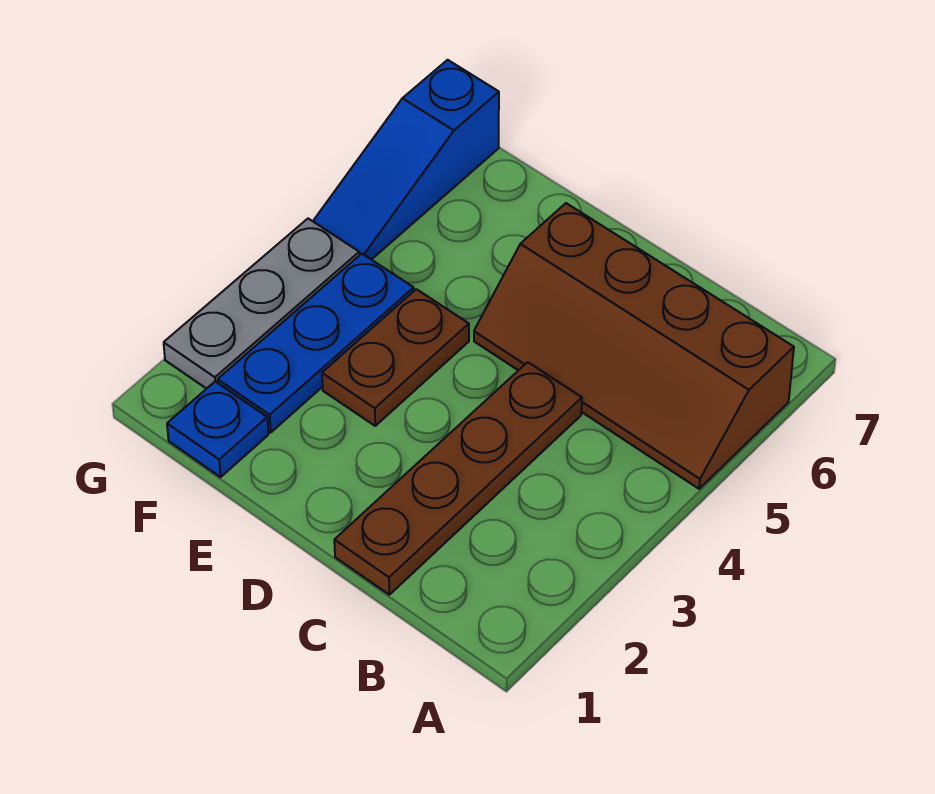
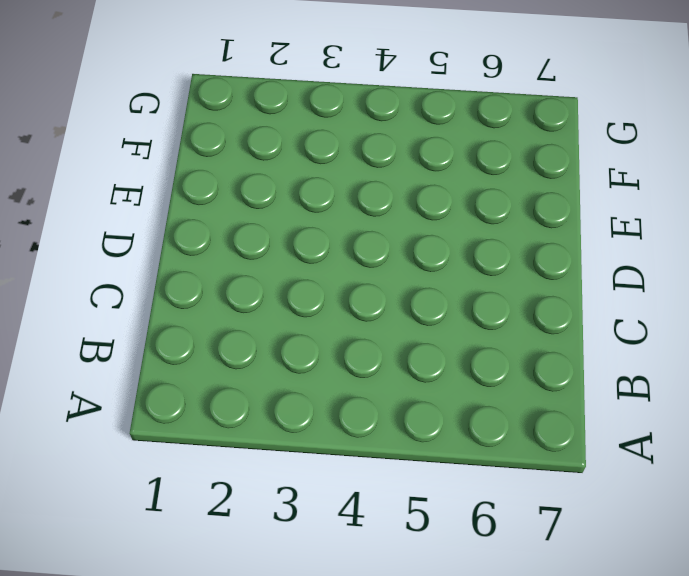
none -> brown slope A5:D6 level 1 top 6
none -> brown plate C1:C4 level 1

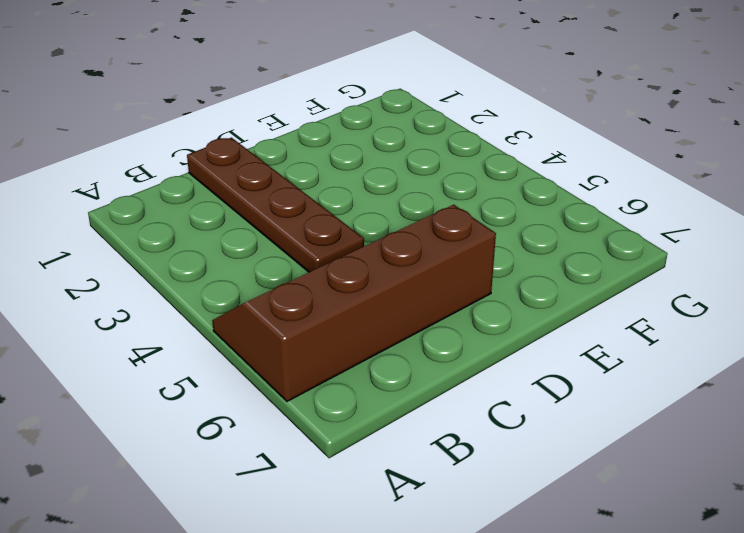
none -> brown plate E3:E4 level 1
none -> blue plate F1 level 1

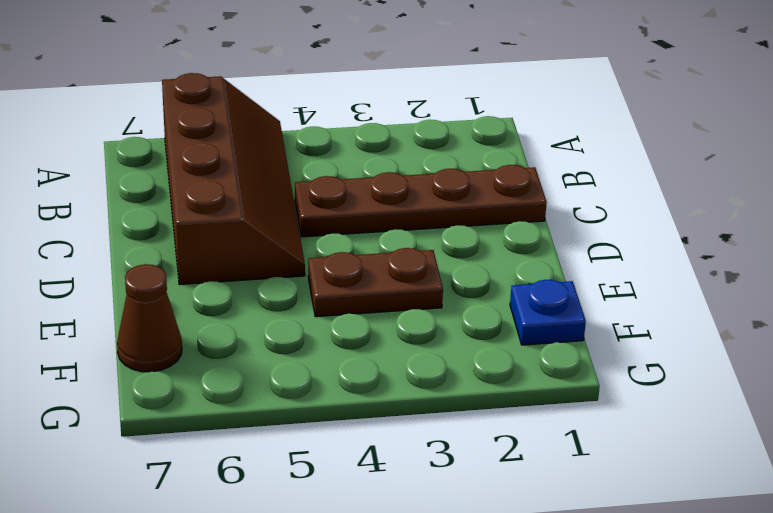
brown cone F7 level 1 -> none
none -> blue plate F2:F4 level 1
none -> grey plate G2:G4 level 1

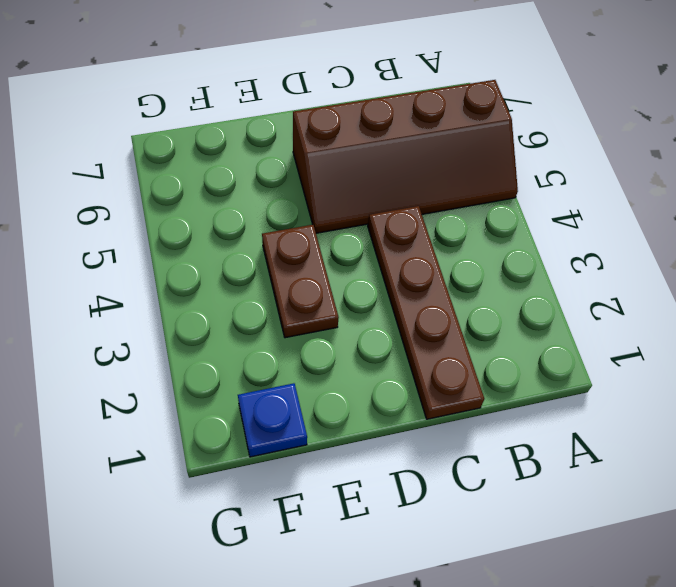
none -> blue plate F2:F4 level 1
none -> grey plate G2:G4 level 1

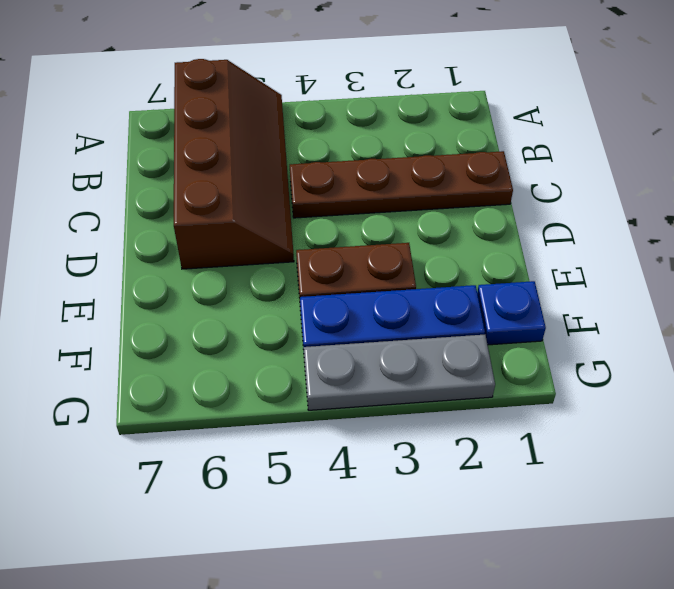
none -> blue slope G5:G7 level 1 top 7

